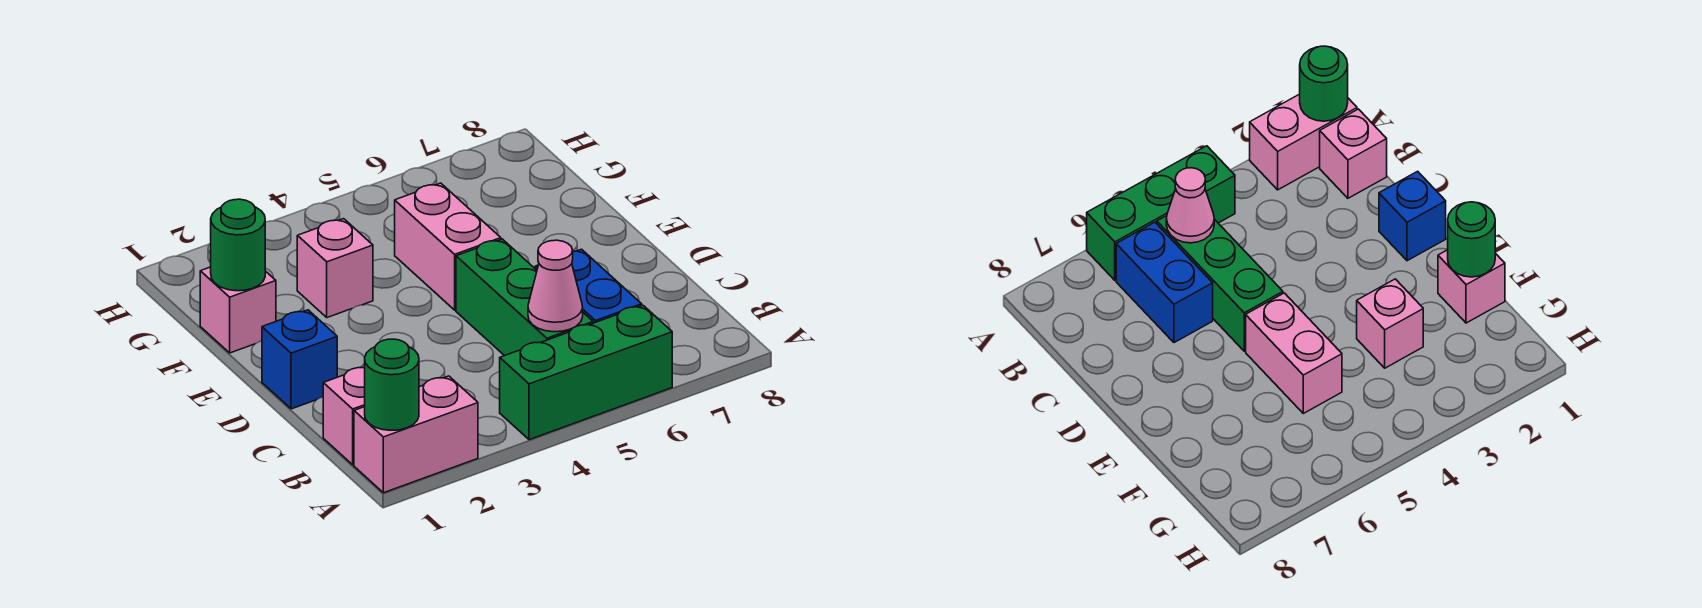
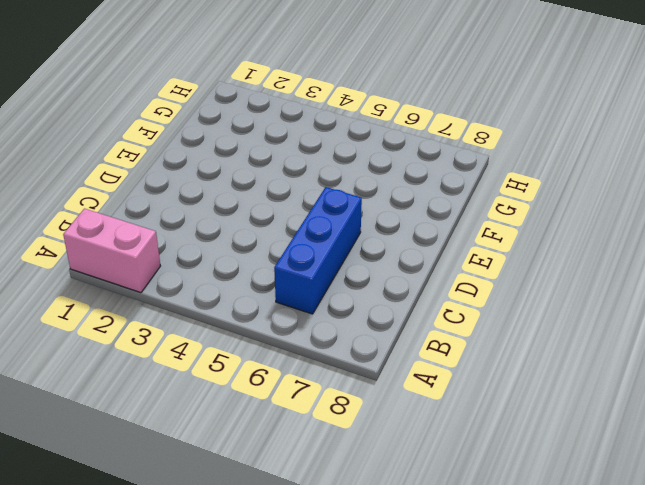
blue brick B6:D6 level 1 -> blue brick B6:C6 level 1
none -> green brick A4:A6 level 1
none -> pink brick B1 level 1
none -> green brick B5:D5 level 1

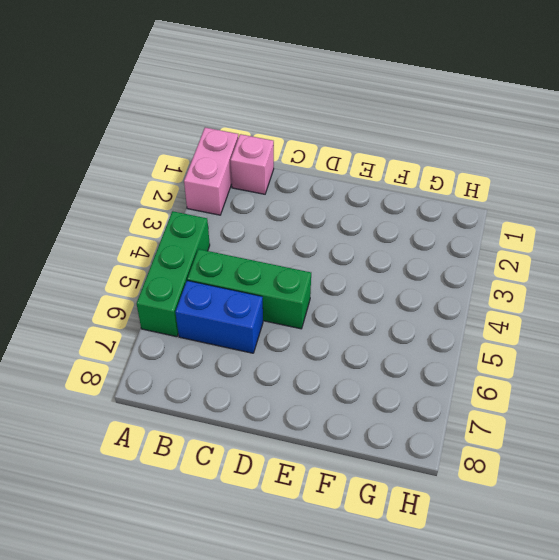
none -> blue brick D1 level 1
none -> pink brick E5:F5 level 1
none -> pink brick F1 level 1

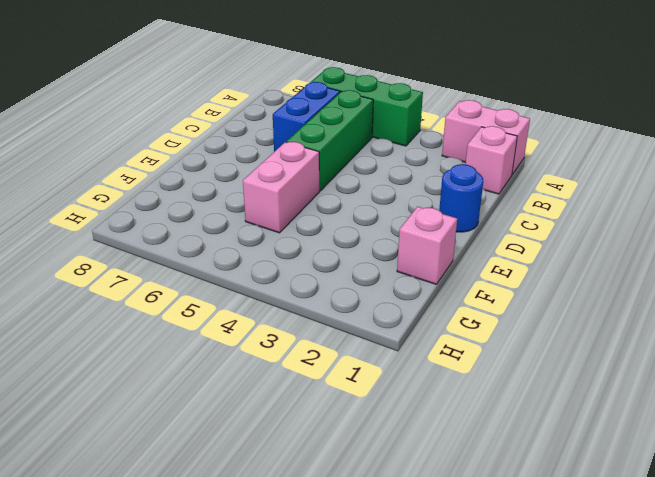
blue round brick D1 level 1 -> blue brick D1 level 1
none -> pink brick F3 level 1
none -> green round brick A1 level 2
none -> pink cone B5 level 2

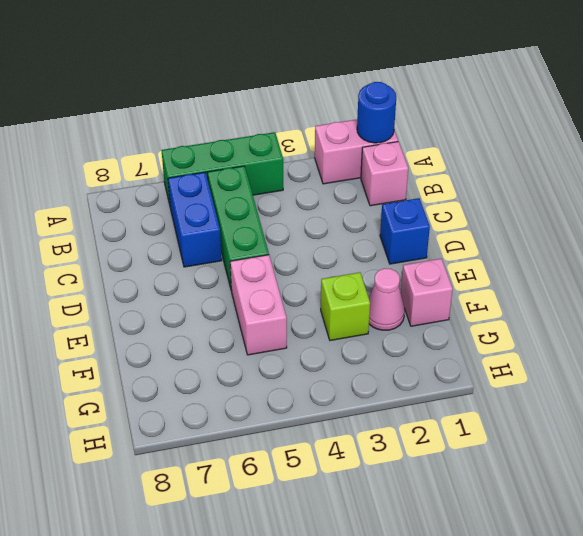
blue round brick A1 level 2 -> green round brick A1 level 2
pink cone F2 level 1 -> pink cone B5 level 2
lime brick F3 level 1 -> pink brick F3 level 1
none -> green round brick F1 level 2

